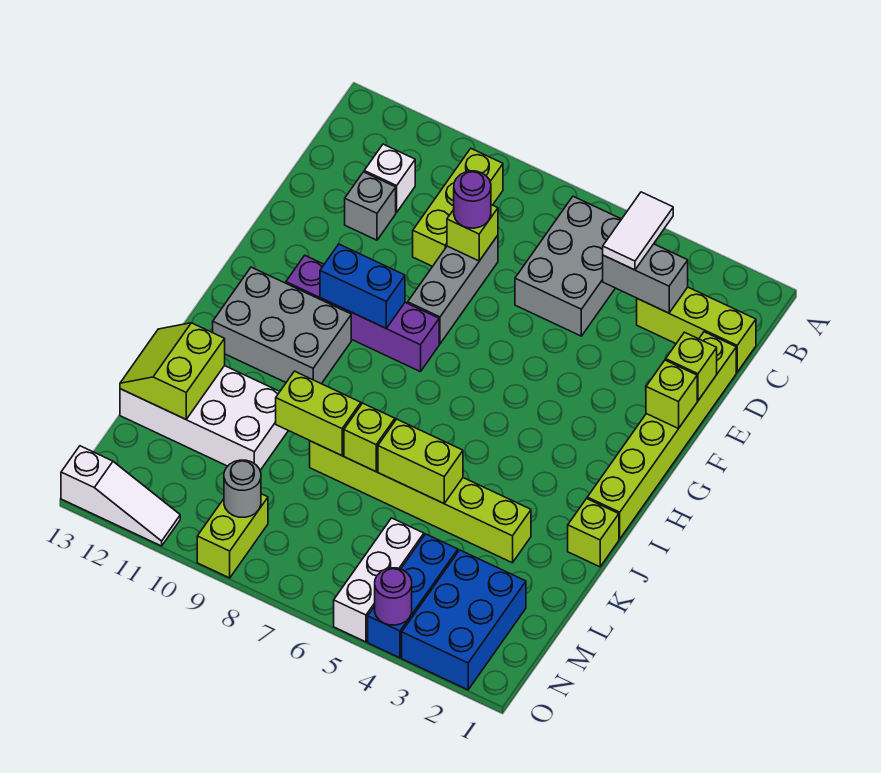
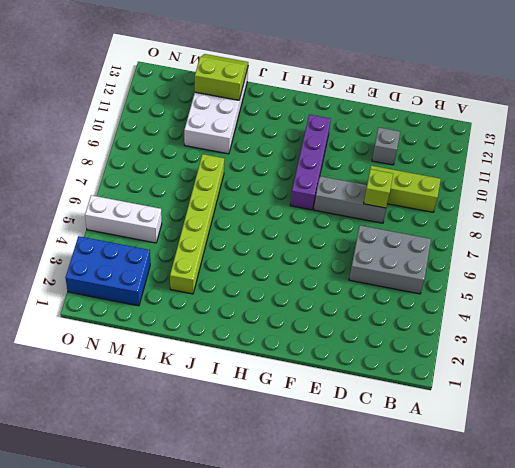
none -> lime brick C1:C3 level 1
none -> white brick C11 level 1
none -> lime brick D1:I1 level 1
none -> grey brick H10:I12 level 1

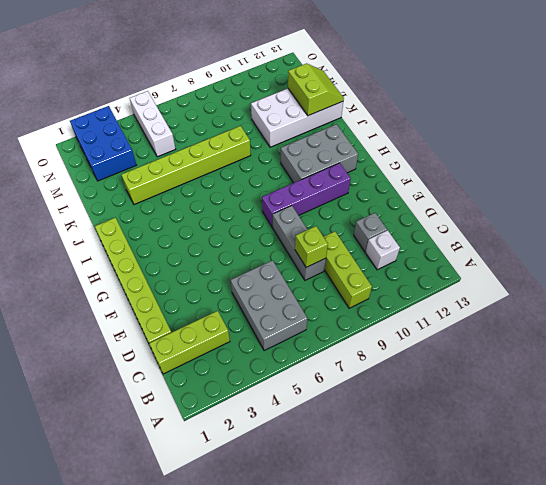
none -> lime brick J1 level 1
none -> blue brick M4:O4 level 1
none -> lime brick N9:O9 level 1
none -> white slope O11:O13 level 1 top 13

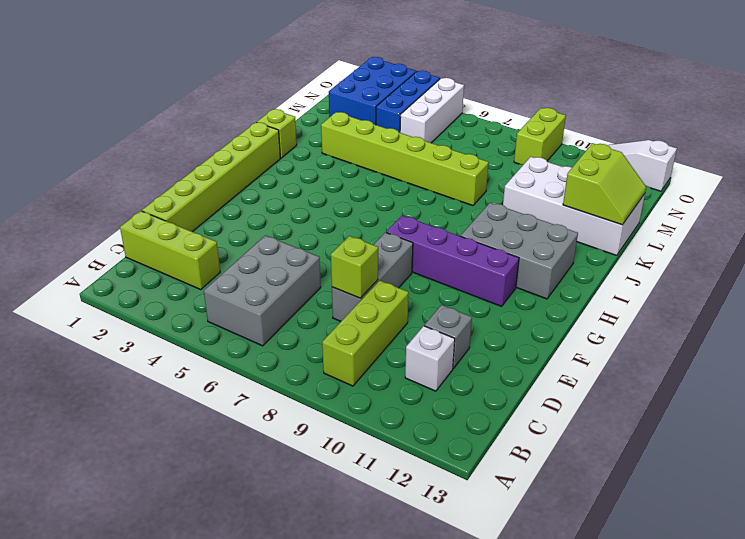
none -> grey brick C3:C4 level 2
none -> lime brick E1 level 2
none -> lime brick F1 level 2
none -> blue brick G9:G10 level 2

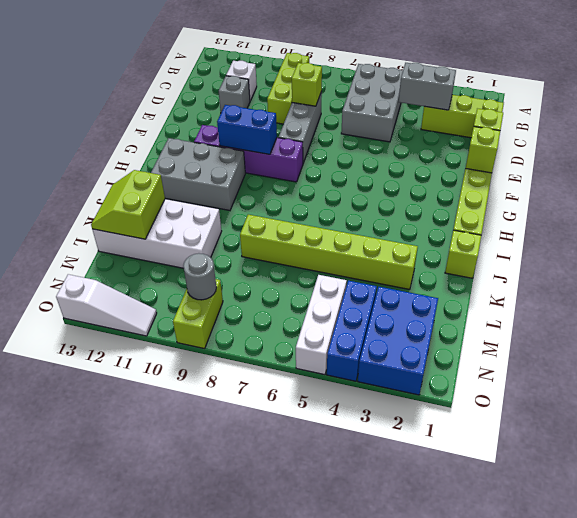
none -> lime brick K5:K6 level 2
none -> lime brick K7 level 2
none -> lime brick K8:K9 level 2
none -> purple round brick O4 level 2

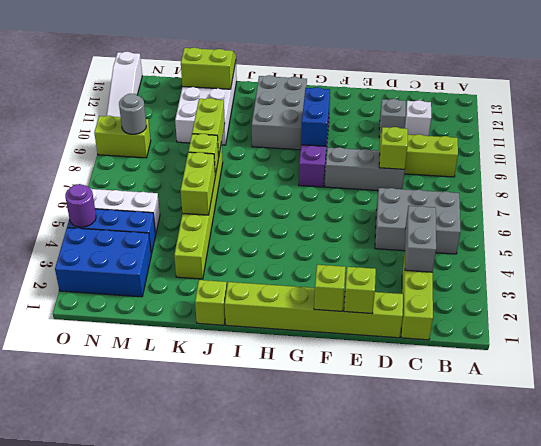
none -> white tile B4:C4 level 3
none -> purple round brick D8 level 3

